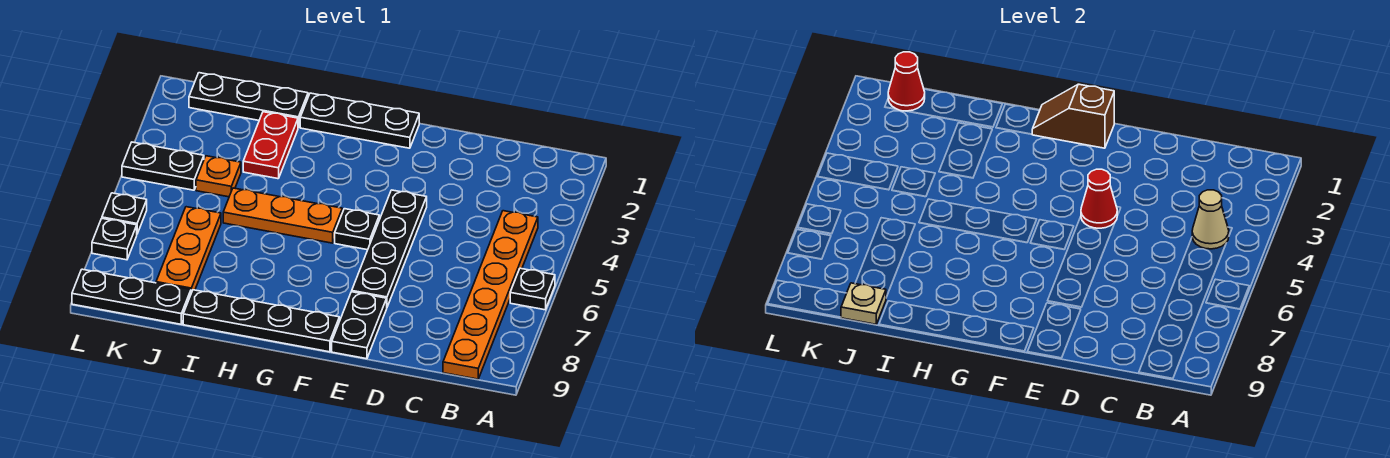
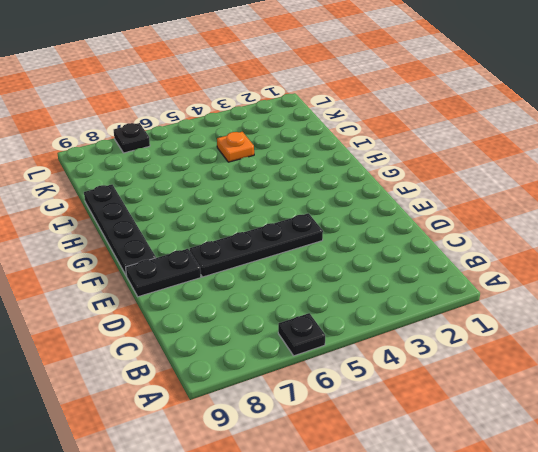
none -> orange plate B4:B9 level 1
none -> black plate F1:H1 level 1
none -> black plate F5 level 1

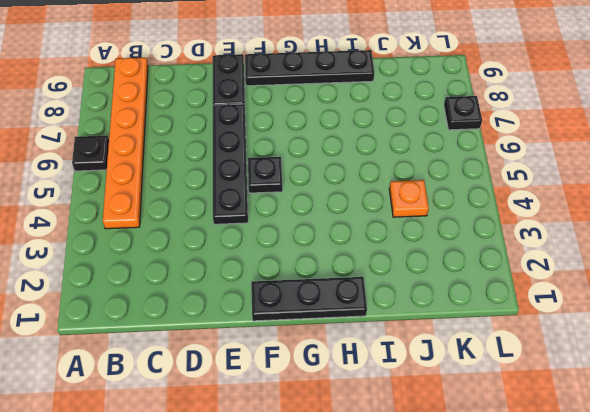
none -> orange plate G5:I5 level 1
none -> black plate I1:K1 level 1
none -> red plate I2:I3 level 1

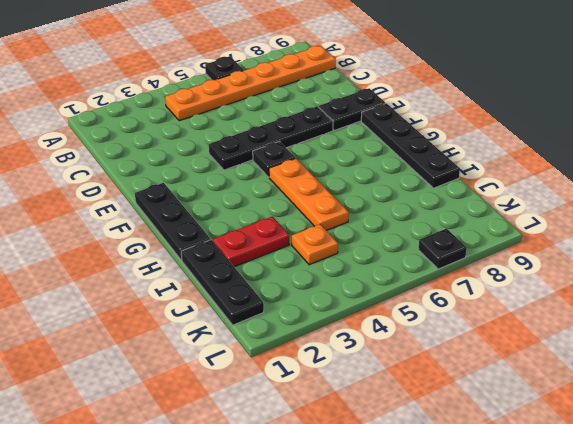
none -> orange plate J6:J8 level 1
none -> black plate J9:L9 level 1
none -> black plate K4:L4 level 1

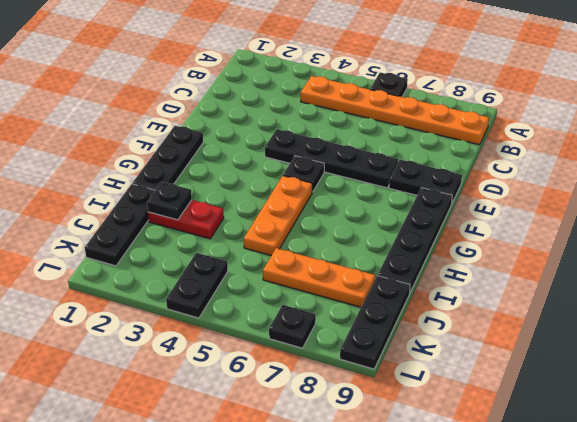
black plate I2 level 2 -> black plate L6 level 1
none -> orange plate J4 level 1
none -> tan cone B4 level 2
none -> red cone E4 level 2

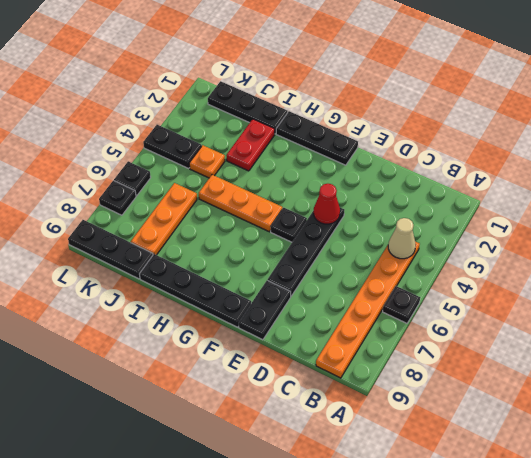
none -> brown slope F1:G1 level 2 top F
none -> tan plate J9 level 2
none -> red cone K1 level 2

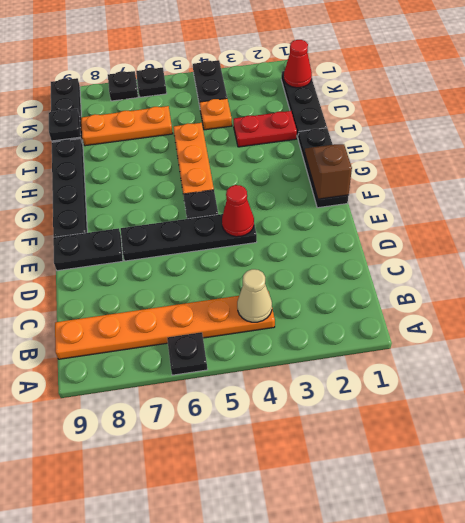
black plate J9 level 2 -> tan plate J9 level 2

